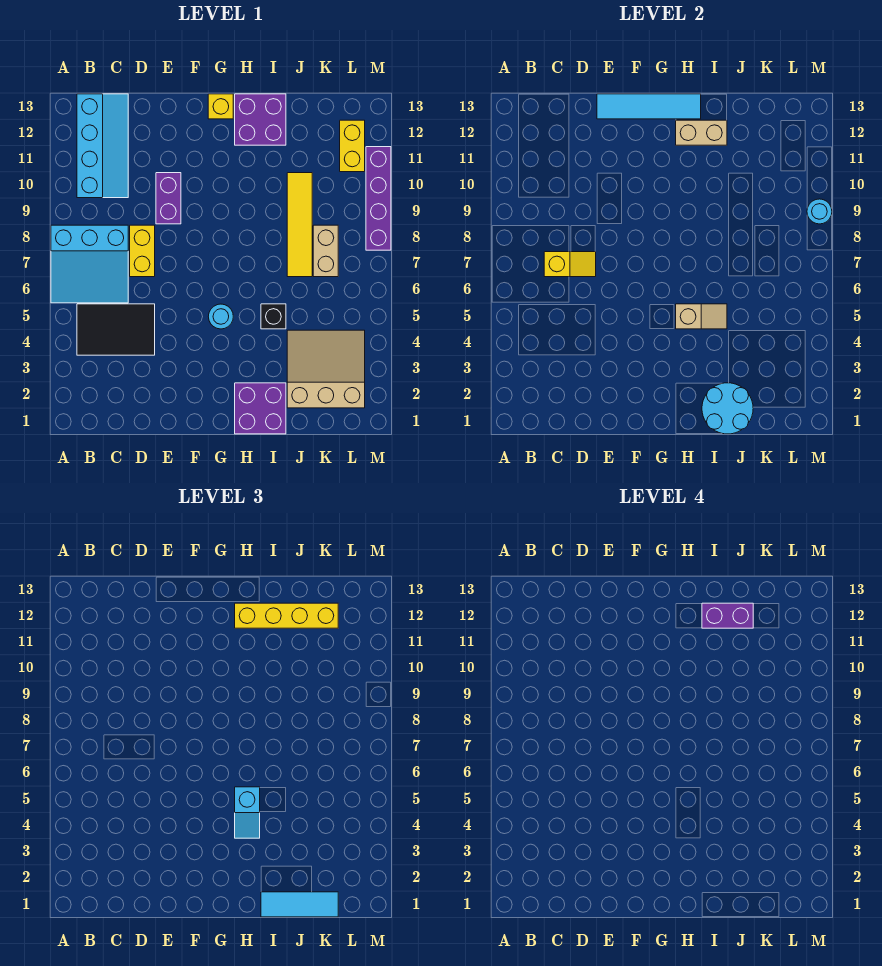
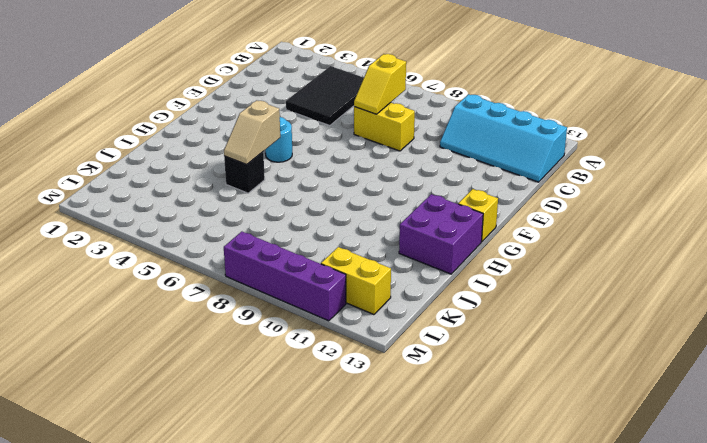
none -> cyan slope A6:C8 level 1 top 8
none -> purple brick E9:E10 level 1
none -> purple brick H1:I2 level 1

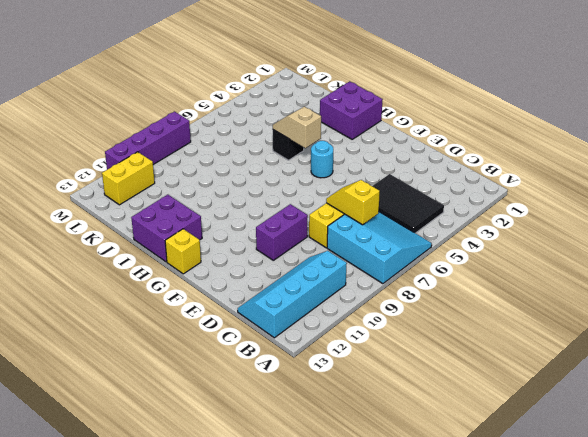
none -> tan slope J2:L4 level 1 top 2
none -> yellow tile J7:J10 level 1
none -> tan brick K7:K8 level 1

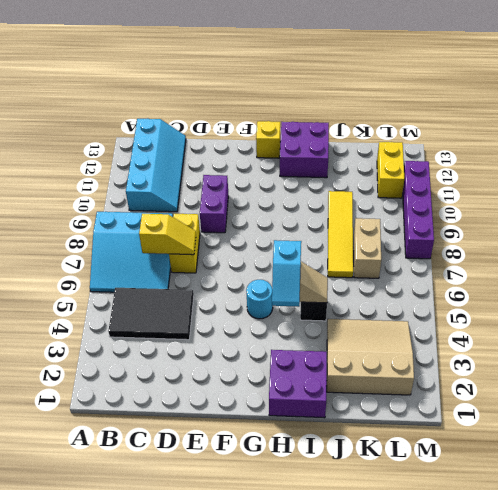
none -> cyan tile E13:H13 level 2
none -> tan brick H12:I12 level 2
none -> cyan round brick I1:J2 level 2

